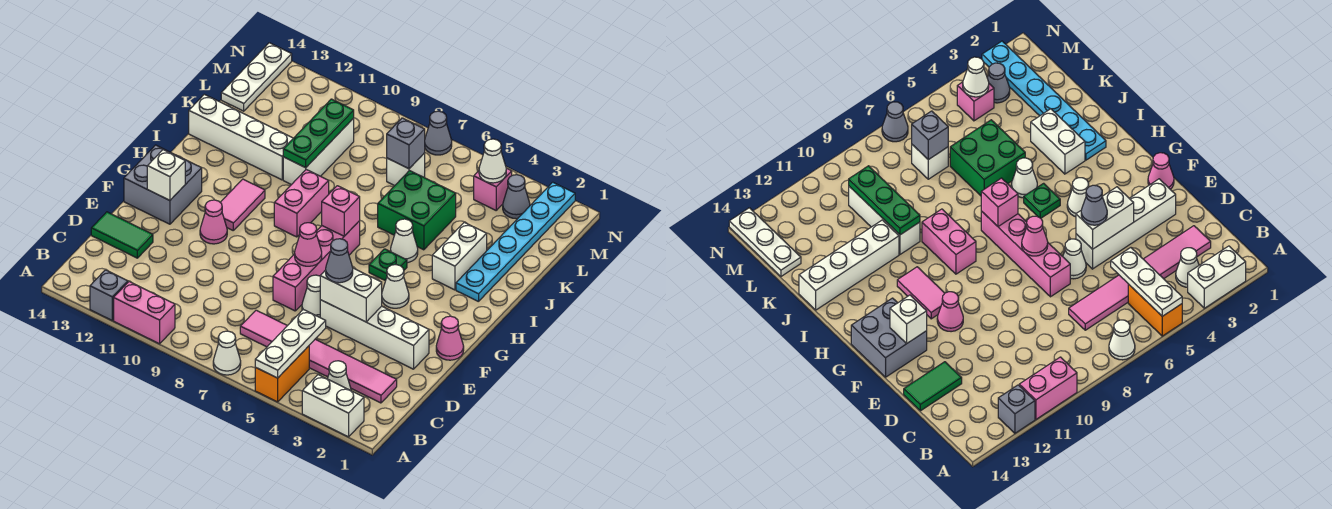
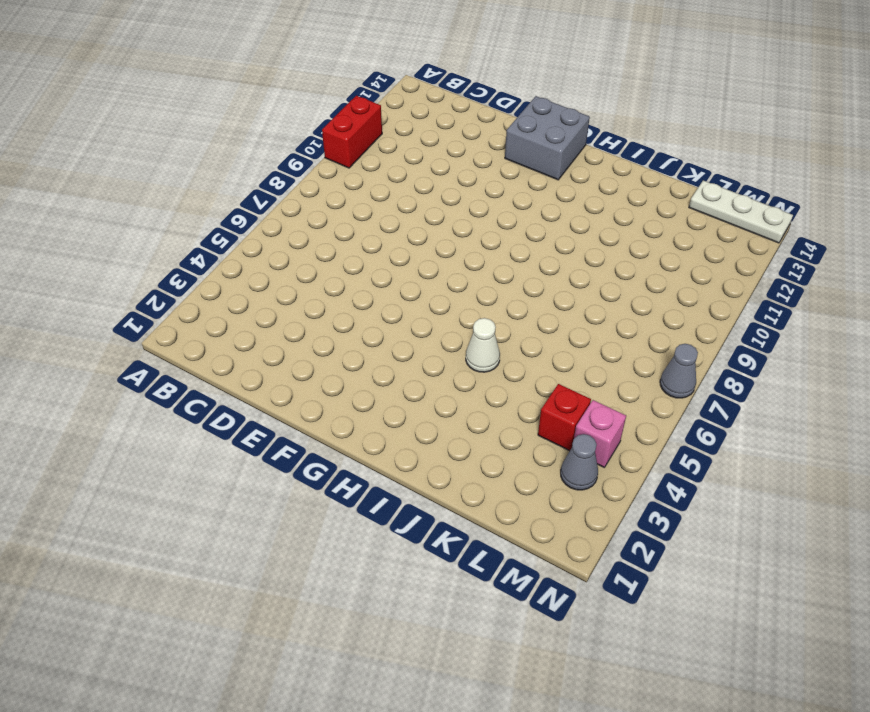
red brick A10:A11 level 1 -> pink brick A10:A11 level 1
red brick L4 level 1 -> none
none -> white brick A2:A3 level 1
none -> orange brick A5:B5 level 1
none -> white cone A7 level 1
none -> grey brick A12 level 1

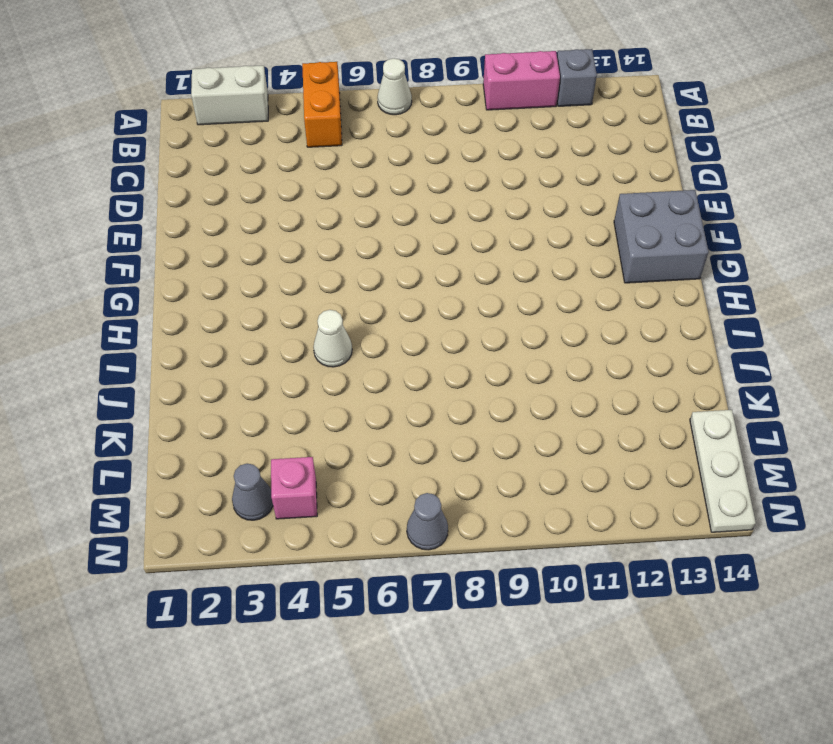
none -> white cone B3 level 1
none -> pink tile C2:C7 level 1
none -> green tile D13:D14 level 1
none -> white brick E2:E5 level 1

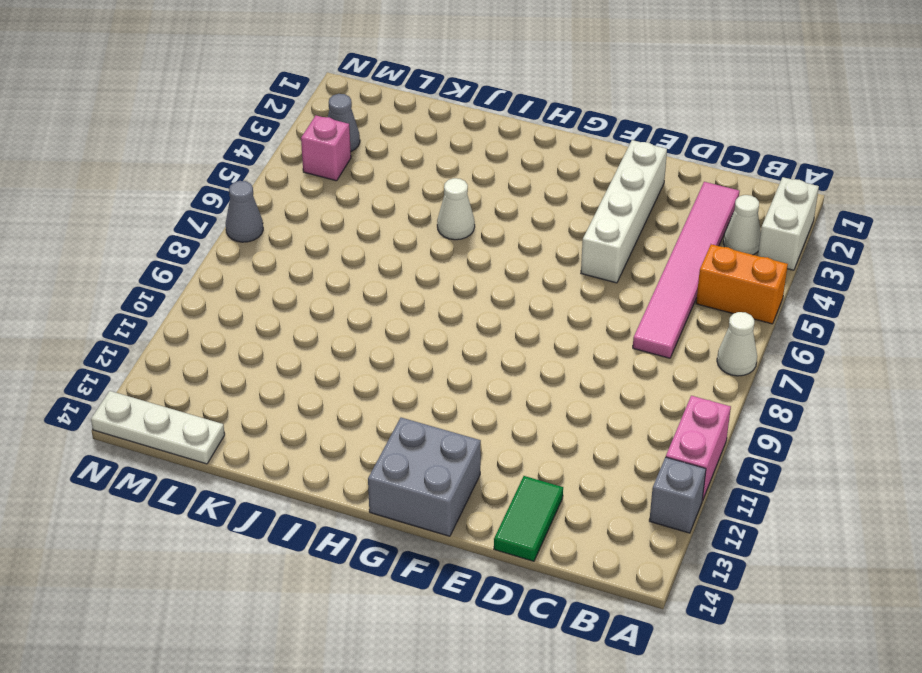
none -> white cone E6 level 1
none -> pink brick E7:H7 level 1
none -> pink cone F1 level 1
none -> pink cone F11 level 1

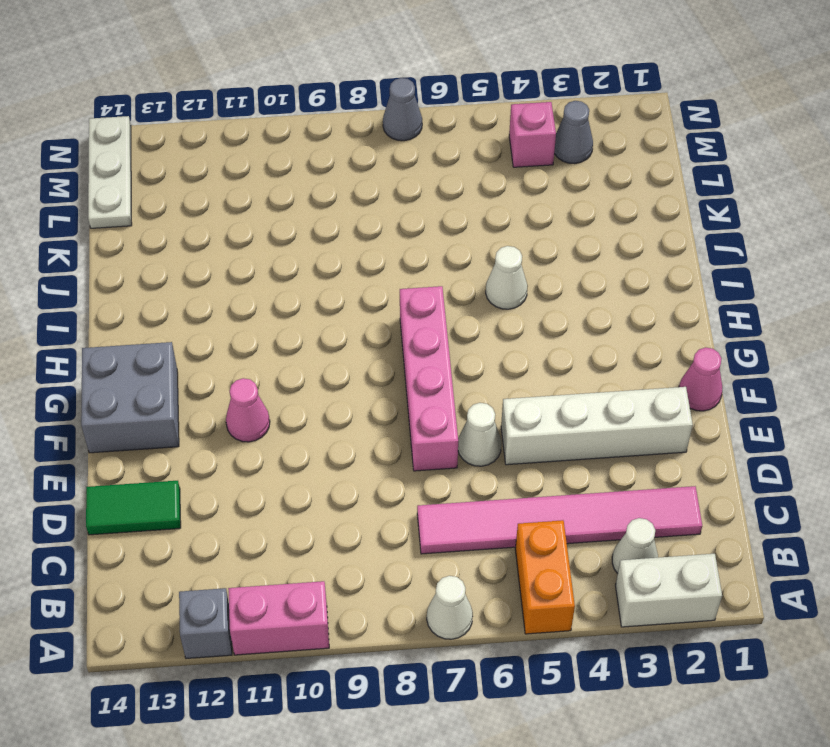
none -> white cone G4 level 1
none -> pink tile G11:H11 level 1
none -> green plate H5 level 1
none -> pink brick H9:I9 level 1

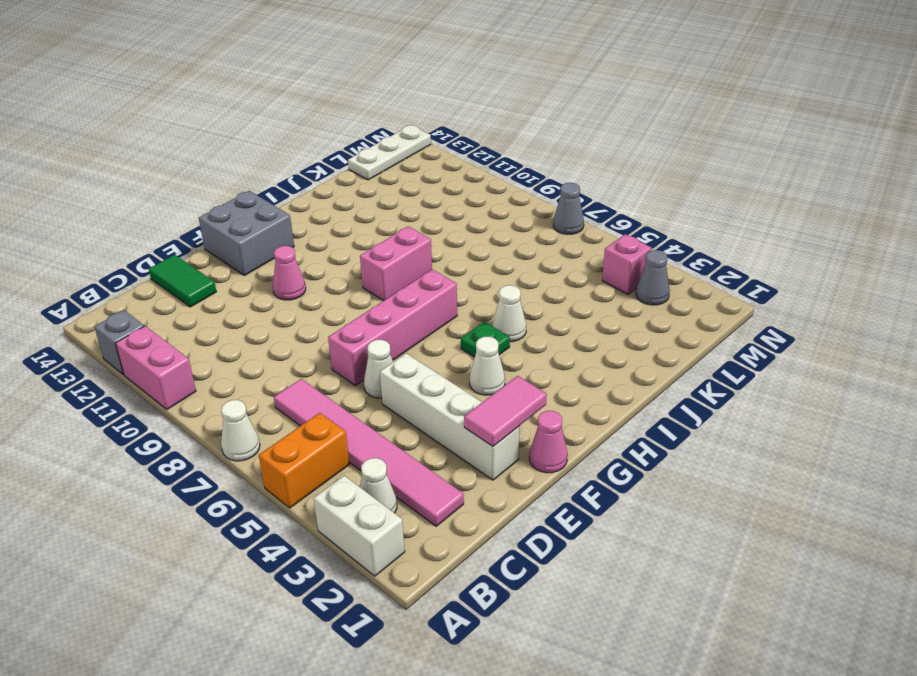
pink tile E2:F2 level 2 -> pink tile G11:H11 level 1
none -> cyan plate I2:N2 level 1
none -> white brick I3:J3 level 1
none -> green brick J5:K6 level 1
none -> white brick J10:L10 level 1

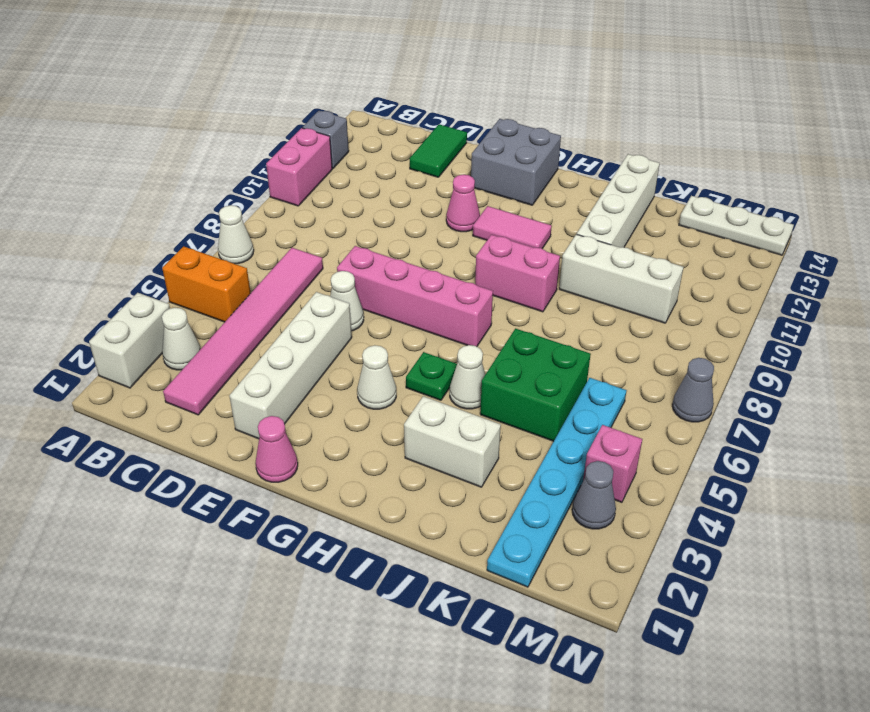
cyan plate L1:L6 level 1 -> cyan plate I2:N2 level 1
none -> white brick L7 level 1
none -> white plate A5:C5 level 2
none -> white brick E4:E5 level 2
none -> pink cone F7 level 2

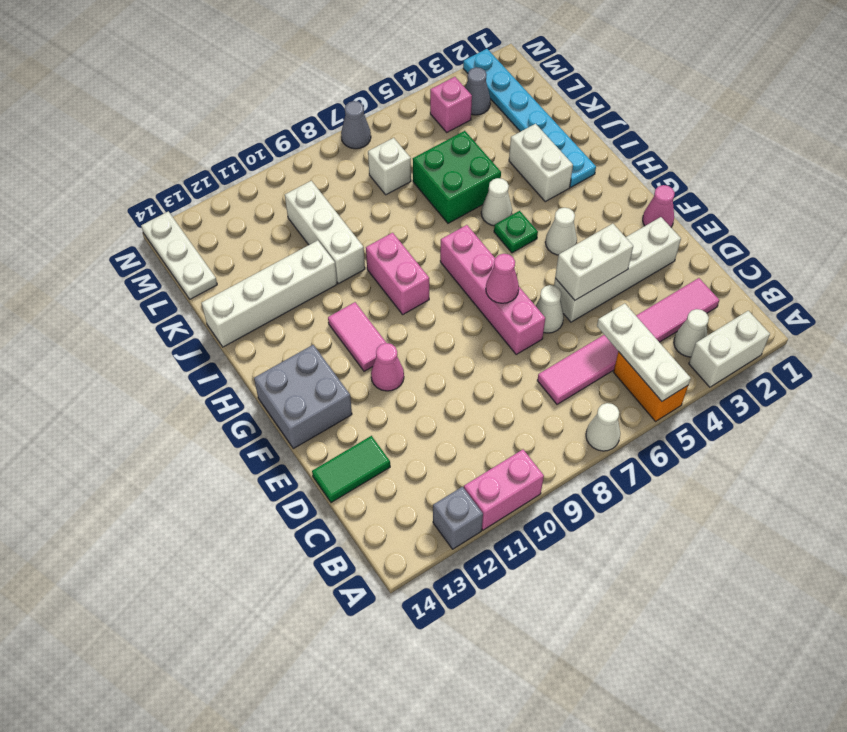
none -> white brick F13 level 2
none -> pink brick H7 level 2
none -> green plate J10:L10 level 2
none -> grey brick L7 level 2

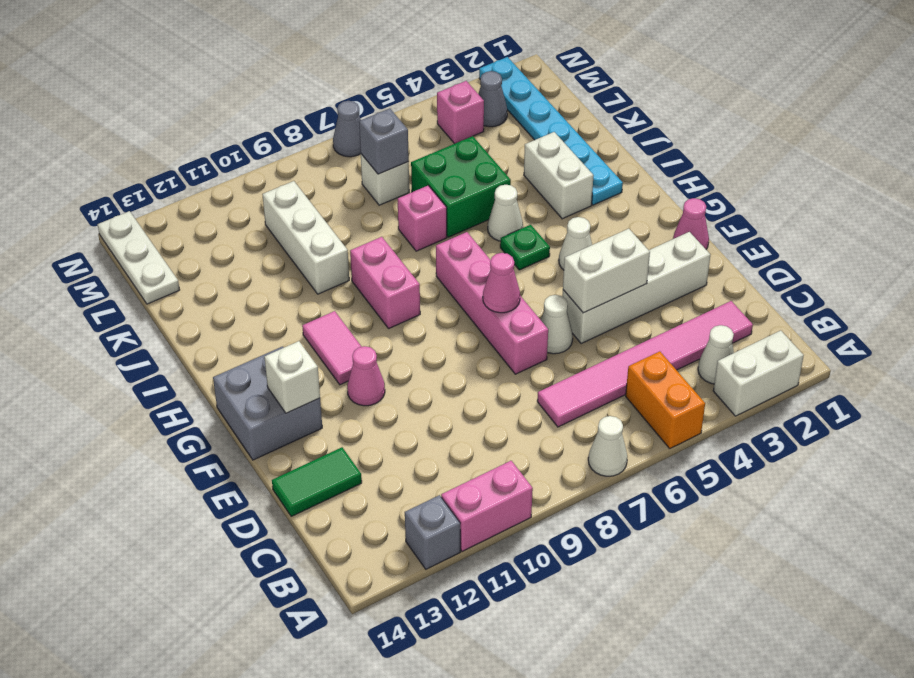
pink brick J7 level 1 -> pink brick H7 level 2
none -> white brick J11:J14 level 1
none -> white plate A5:C5 level 2
none -> green plate J10:L10 level 2
none -> white cone M4 level 2

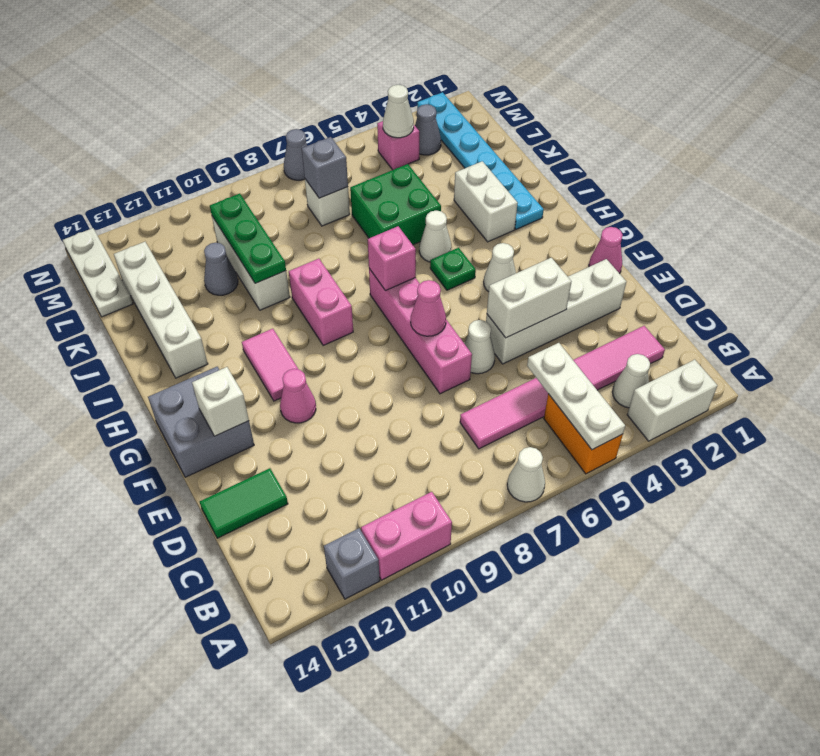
white brick I13:L13 level 1 -> white brick J11:J14 level 1
grey cone K11 level 1 -> grey cone E5 level 3

